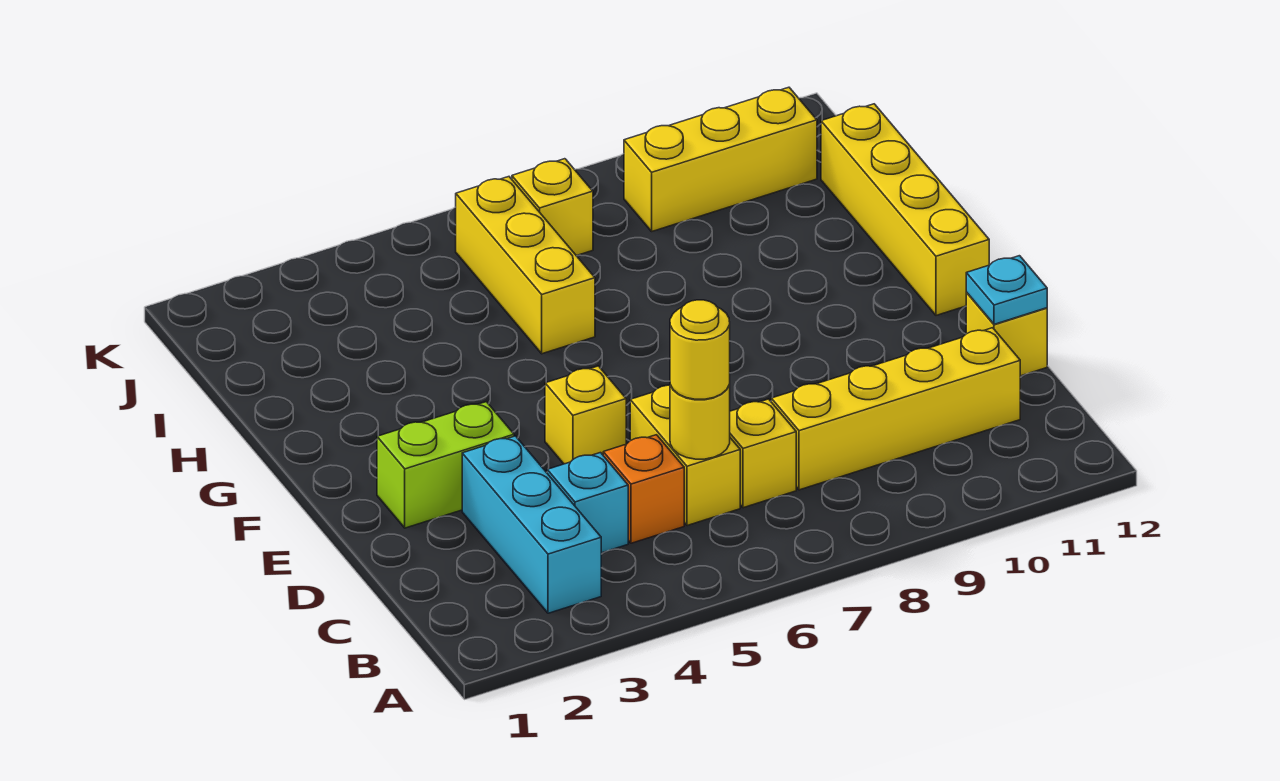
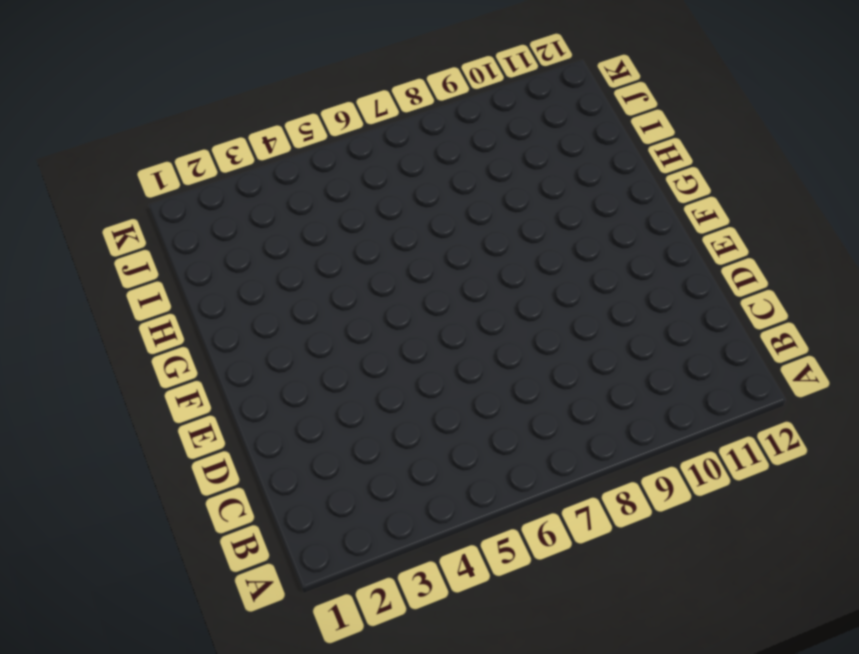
none -> cyan brick B3:D3 level 1
none -> cyan brick C4 level 1
none -> orange brick C5 level 1

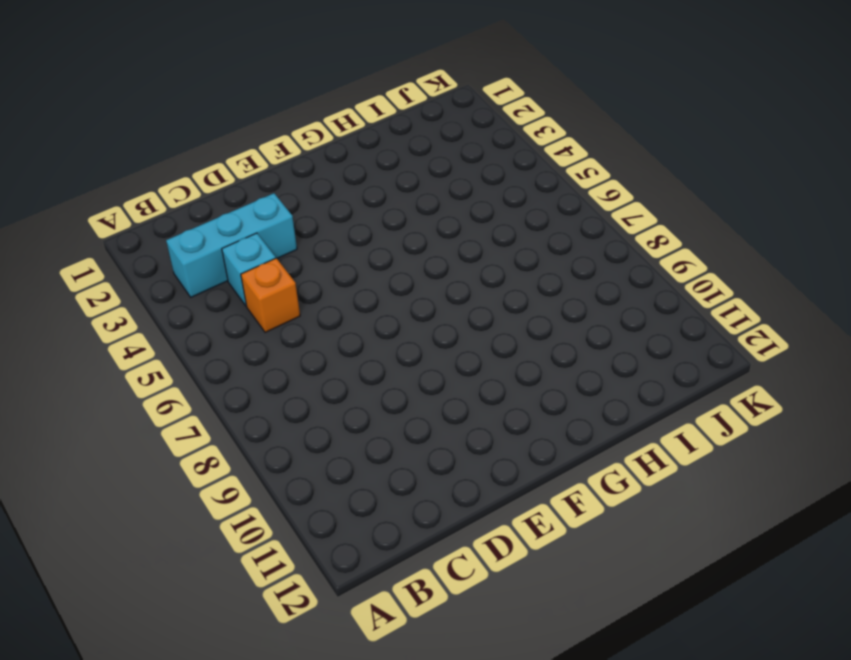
none -> yellow brick C6:D6 level 1
none -> yellow brick C7 level 1
none -> yellow brick C8:C11 level 1

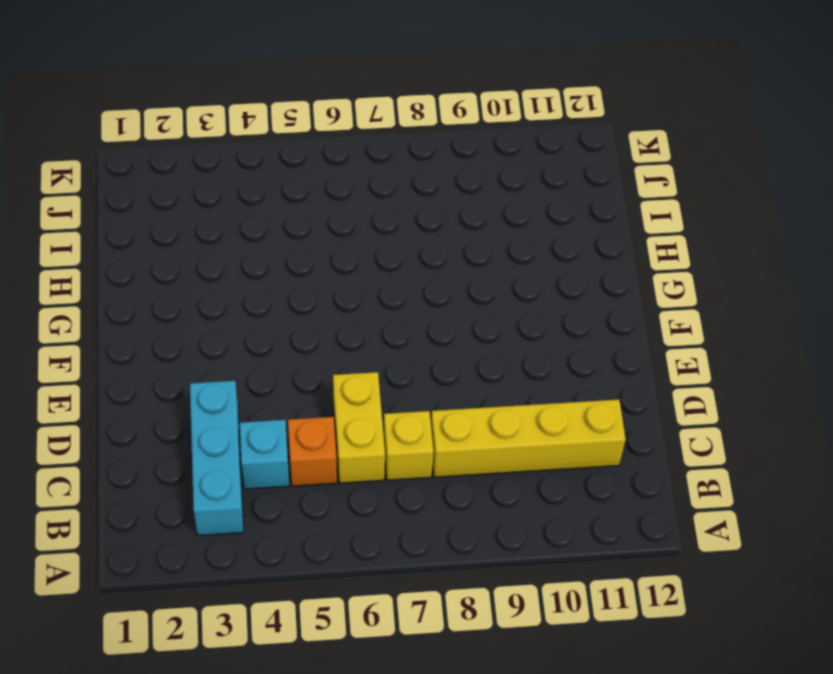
none -> yellow brick D12 level 1
none -> lime brick E2:E3 level 1
none -> yellow brick E5 level 1

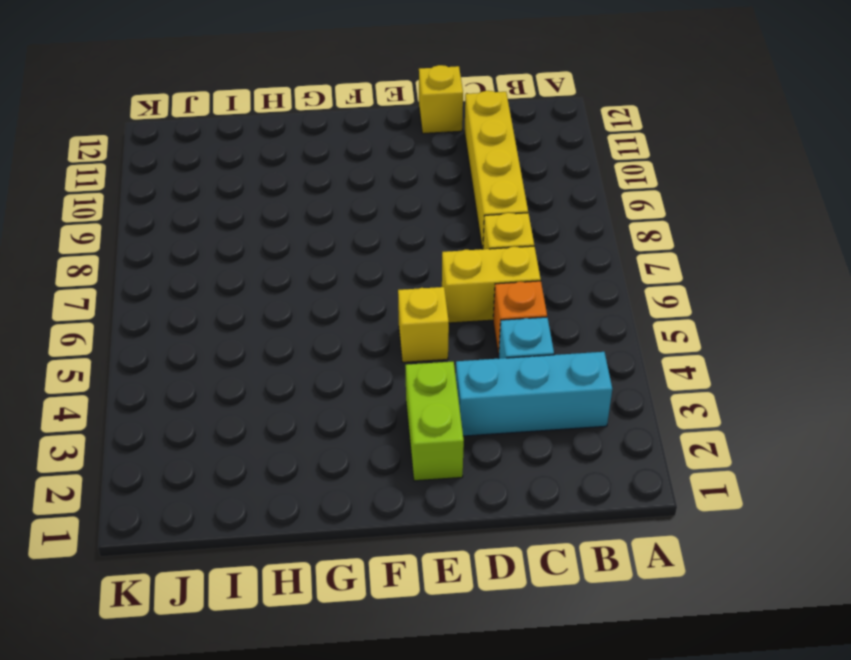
none -> yellow brick F12:I12 level 1
none -> yellow brick H6:J6 level 1
none -> yellow brick J7 level 1

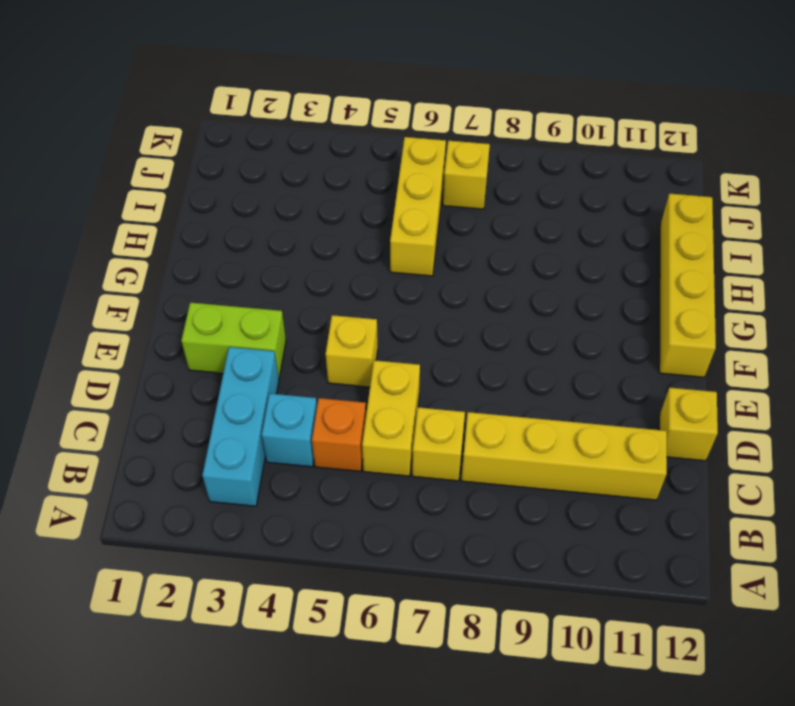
none -> yellow brick J9:J11 level 1
none -> yellow round brick C6 level 2
none -> cyan plate D12 level 2

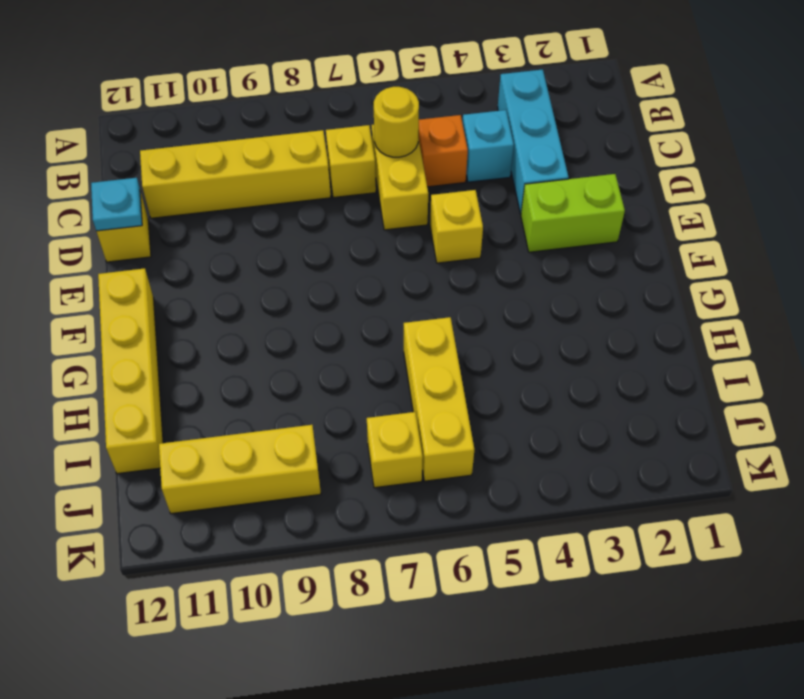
none -> yellow round brick C6 level 3

